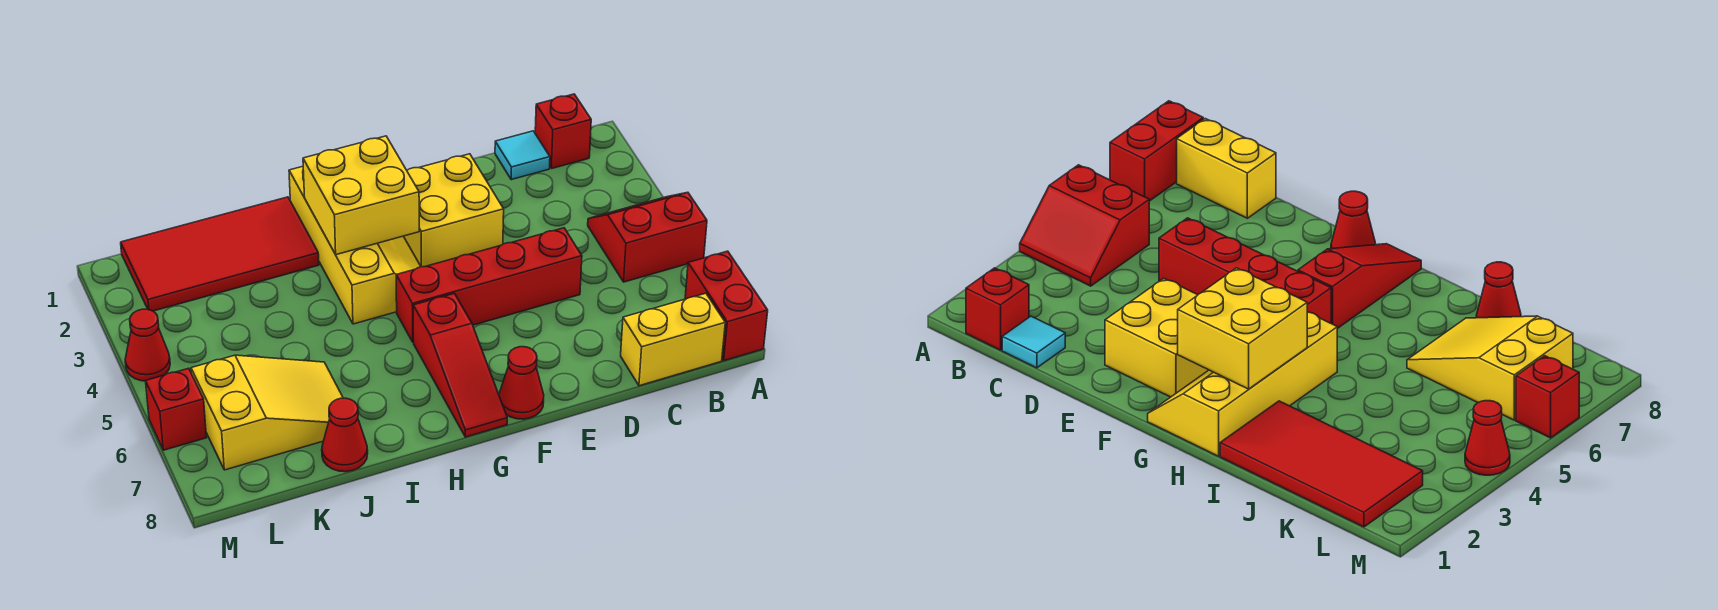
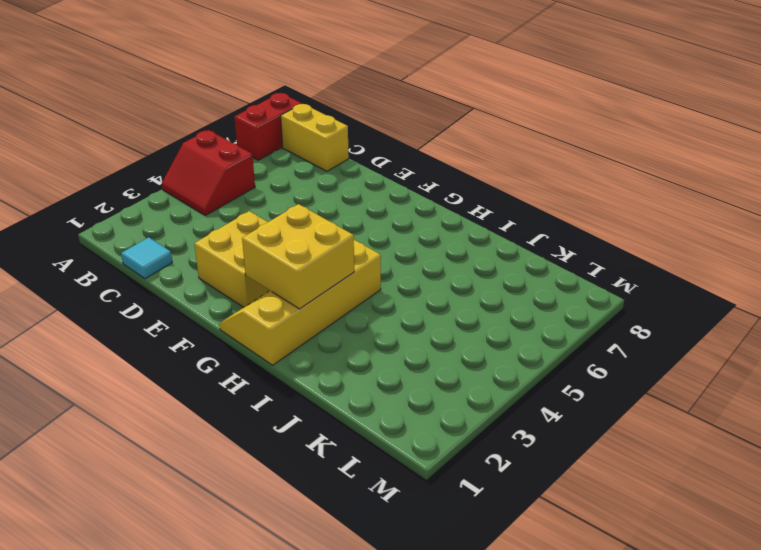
none -> red brick B1 level 1
none -> red brick D5:G5 level 1
none -> red cone F8 level 1

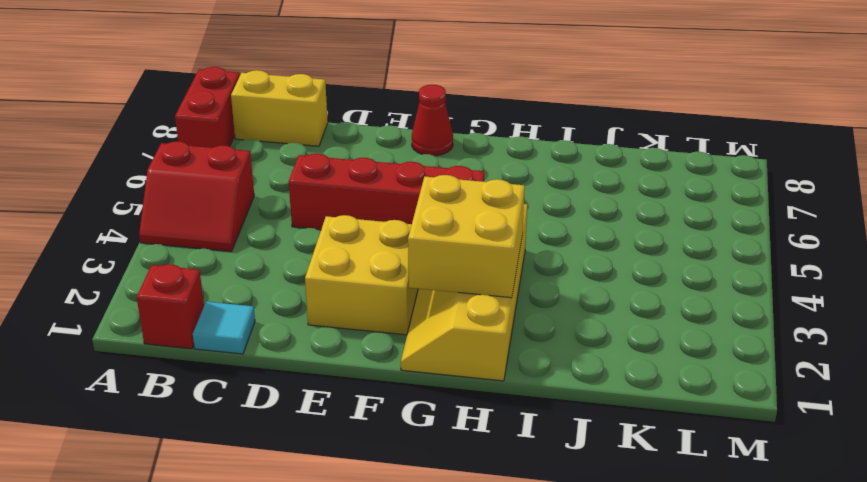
none -> red slope G6:G8 level 1 top 6
none -> red tile I1:L2 level 1
none -> yellow slope J6:L7 level 1 top L

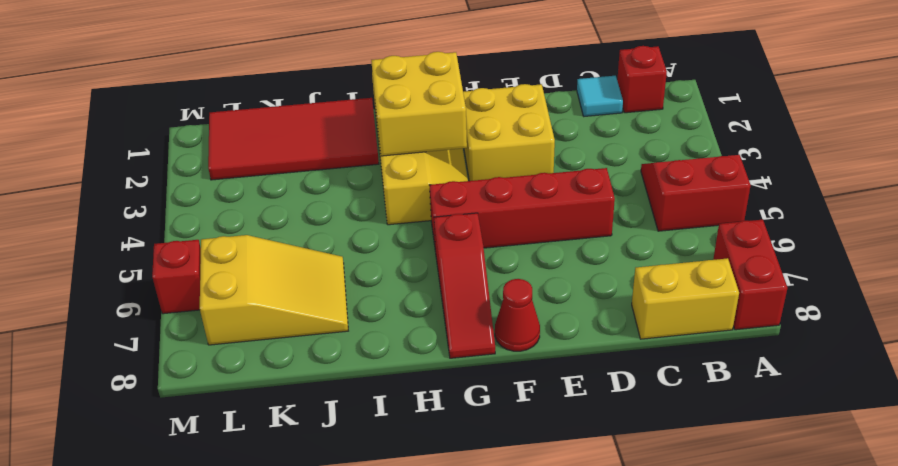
none -> red cone J8 level 1
none -> red cone M4 level 1

